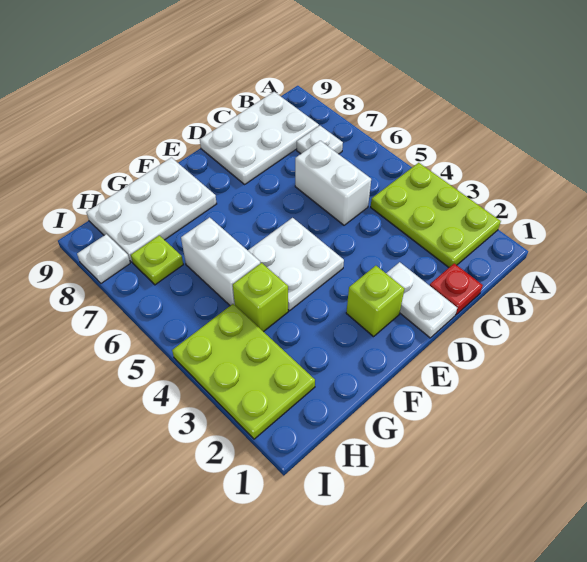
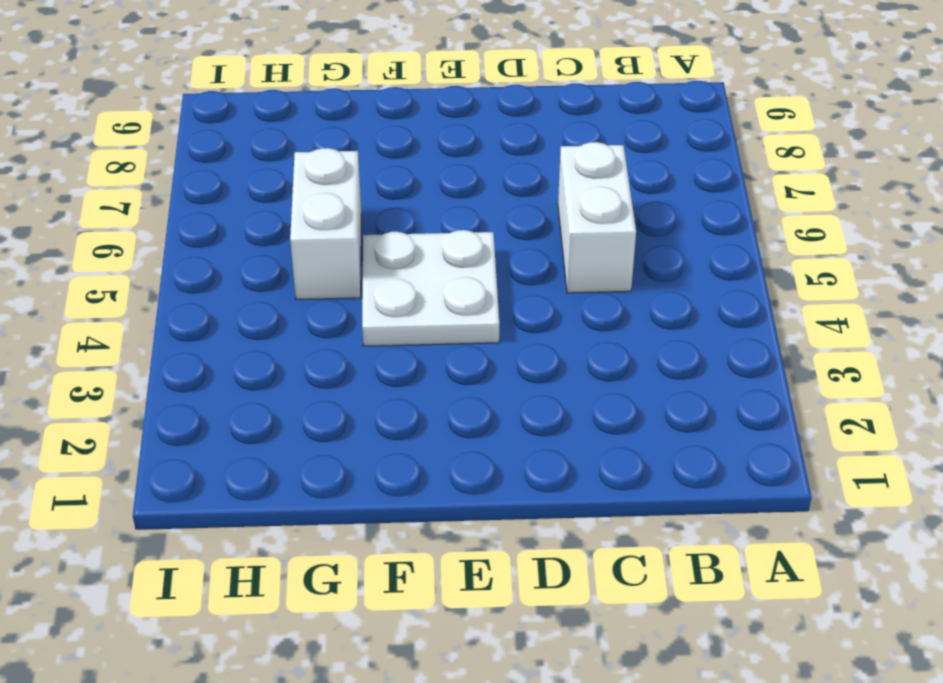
none -> lime plate A2:B4 level 1
none -> white plate B7 level 1
none -> white plate B8:D9 level 1

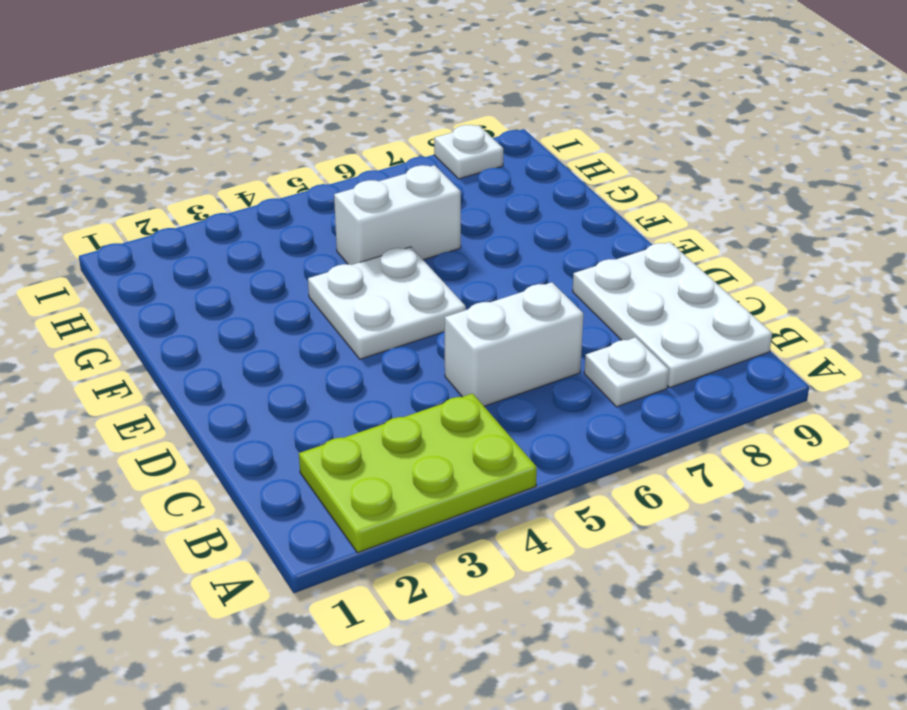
none -> red plate C1 level 1
none -> white plate D1:D2 level 1
none -> lime brick E2 level 1

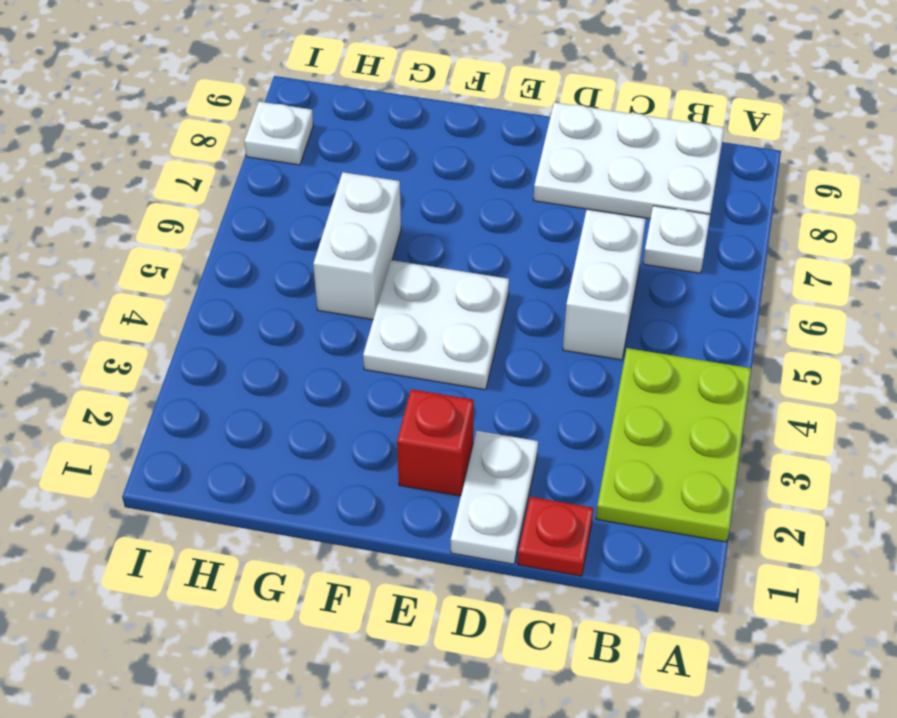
red brick E2 level 1 -> lime brick E2 level 1
none -> white plate F8:H9 level 1
none -> lime brick G4 level 1
none -> lime plate H2:I4 level 1

